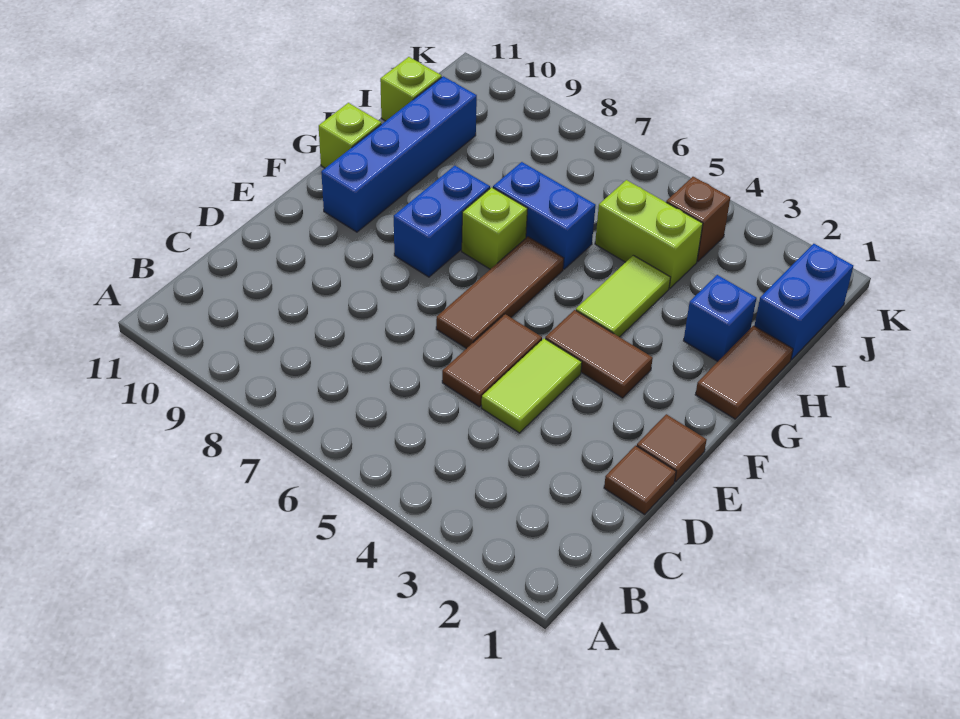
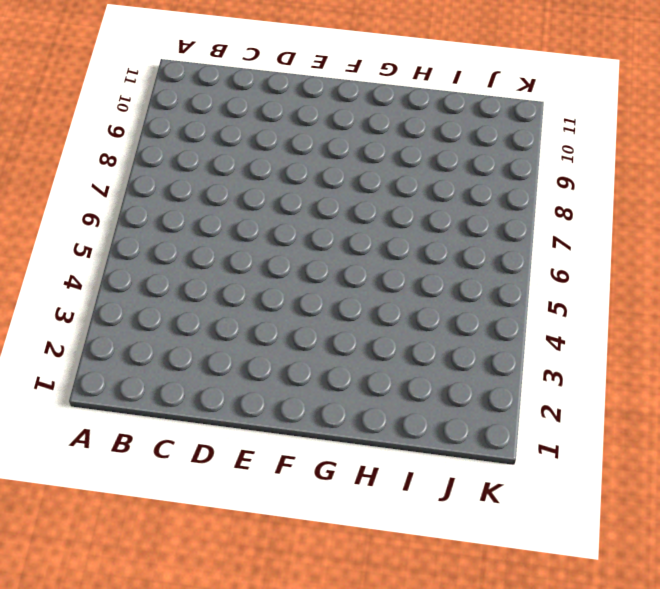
none -> brown tile D1 level 1
none -> lime tile D4:E4 level 1
none -> brown tile D5:E5 level 1

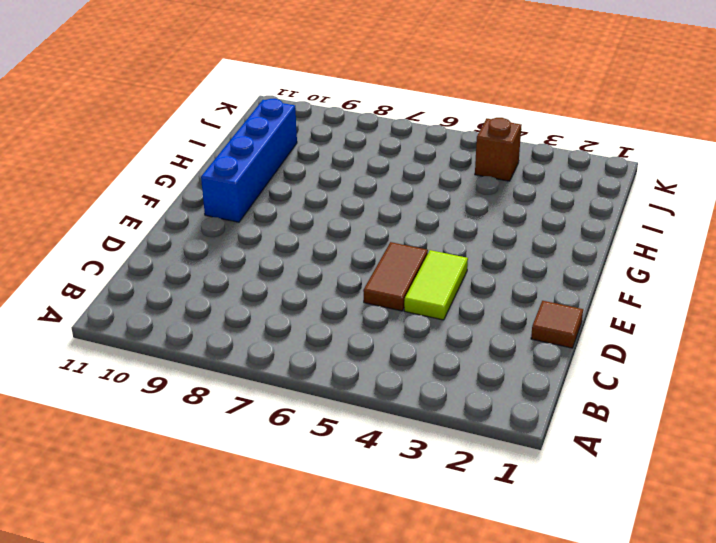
none -> brown tile E1 level 1
none -> brown tile E6:G6 level 1
none -> brown tile F3:F4 level 1

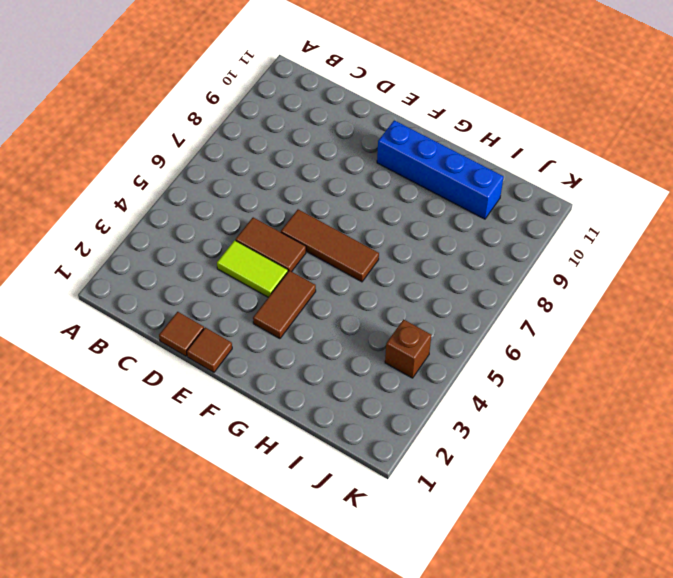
none -> blue brick F8:G8 level 1
none -> brown tile G1:H1 level 1
none -> lime tile G4:H4 level 1

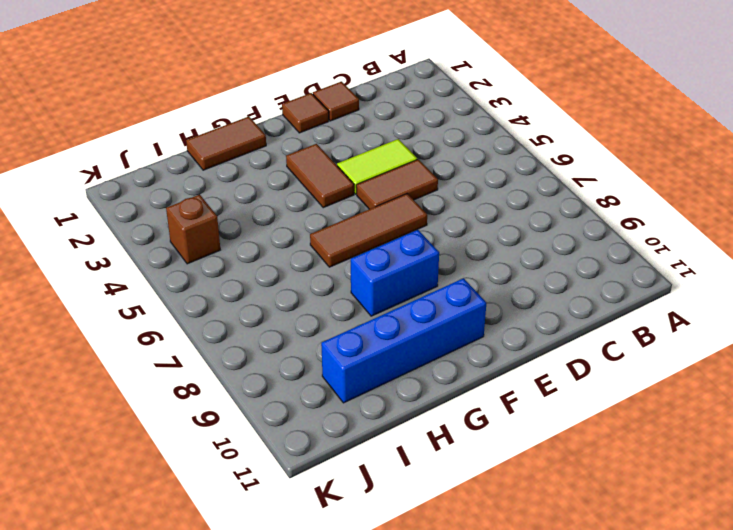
none -> lime tile G4:H4 level 1
none -> lime brick G7 level 1
none -> lime brick G11 level 1

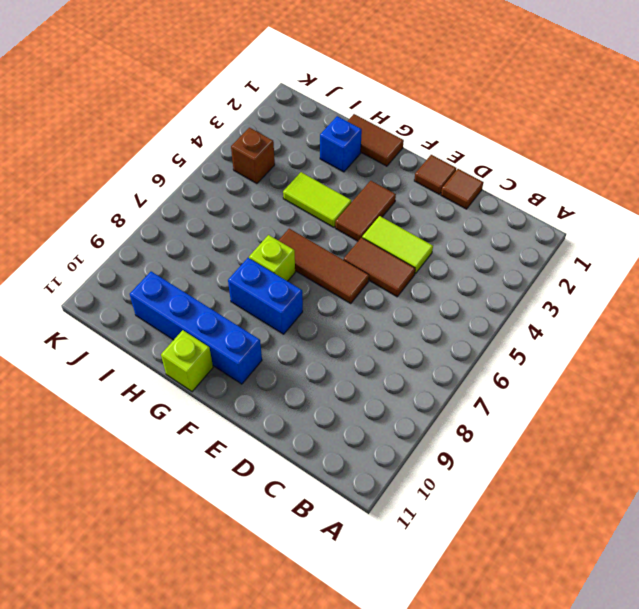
none -> blue brick H6:H7 level 1
none -> blue brick I1:J1 level 1
none -> lime brick I4:I5 level 1

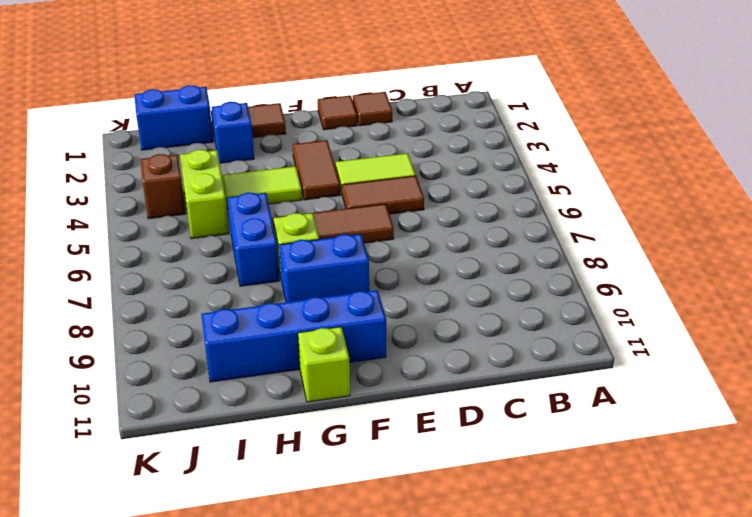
none -> lime brick I11 level 1

